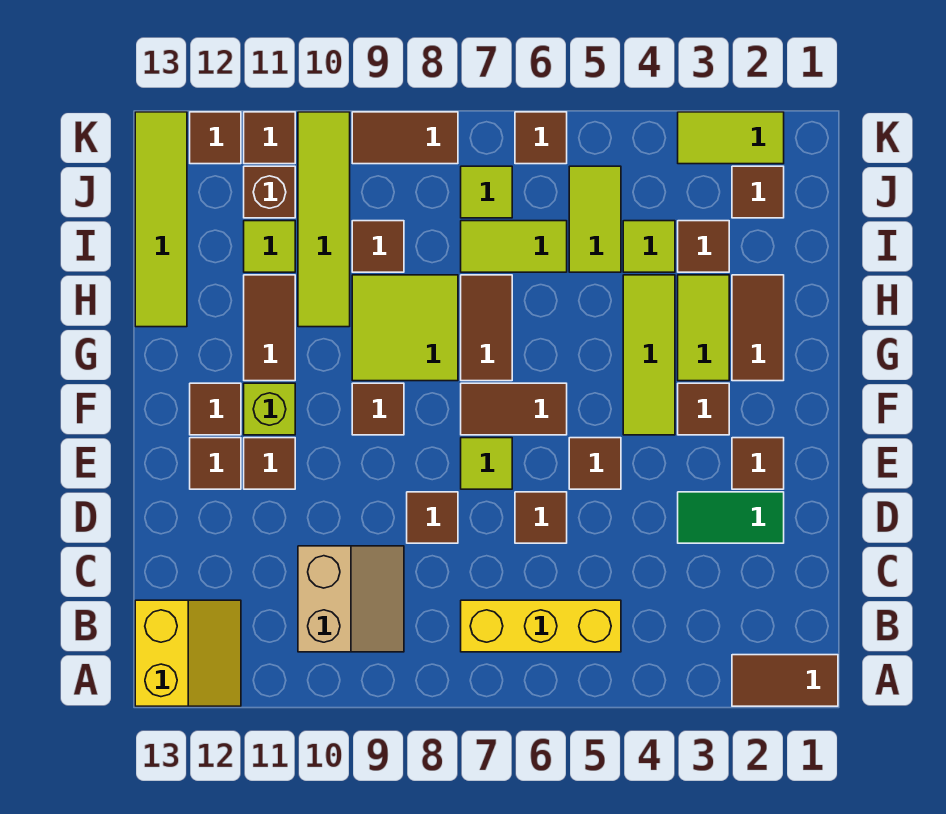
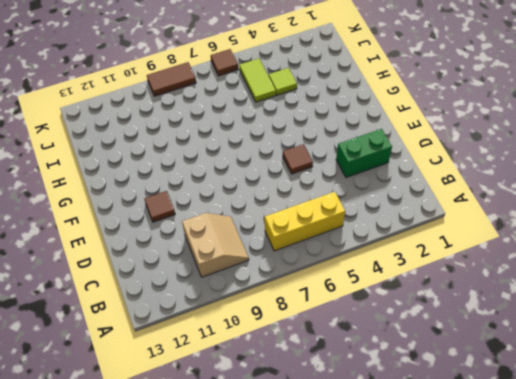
green brick D2:D3 level 1 -> green tile D2:D3 level 1
none -> brown tile A1:A2 level 1
none -> yellow slope A12:B13 level 1 top 13
none -> brown tile D6 level 1
none -> brown tile D8 level 1

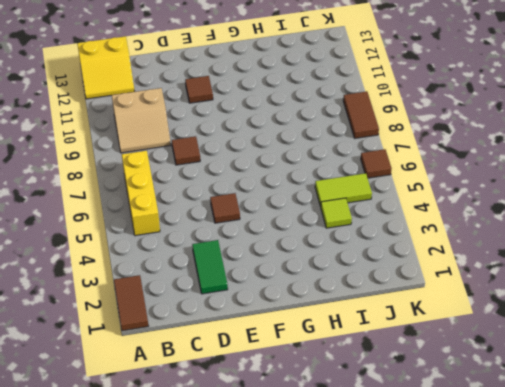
none -> brown tile D6 level 1
none -> brown tile E2 level 1
none -> lime tile E7 level 1
none -> brown tile E12 level 1

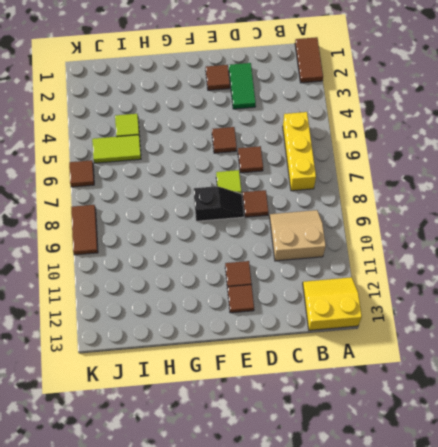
black slope E8:F8 level 1 top F -> none
none -> brown tile F3 level 1
none -> lime tile F4:H4 level 1
none -> brown tile F6:F7 level 1
none -> brown tile F9 level 1

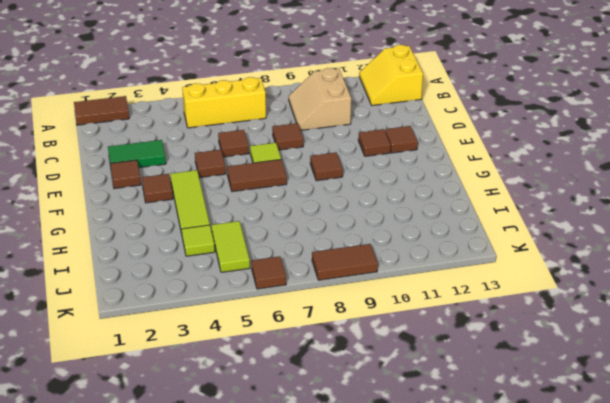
none -> lime brick F11 level 1
none -> brown tile F12 level 1
none -> brown tile G2:H2 level 1
none -> lime tile G3:H3 level 1

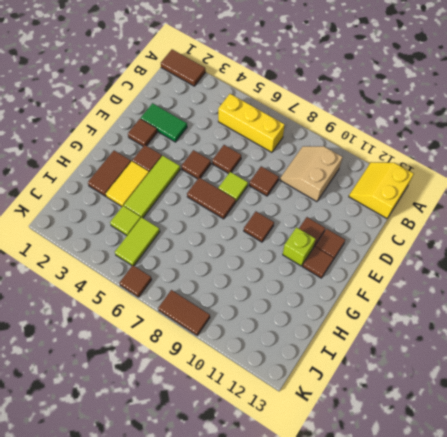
yellow tile G3:H3 level 1 -> lime tile G3:H3 level 1
none -> brown tile G7:H7 level 1
none -> lime tile G8:H9 level 1
none -> brown tile G11:H11 level 1
none -> lime tile H10:K10 level 1

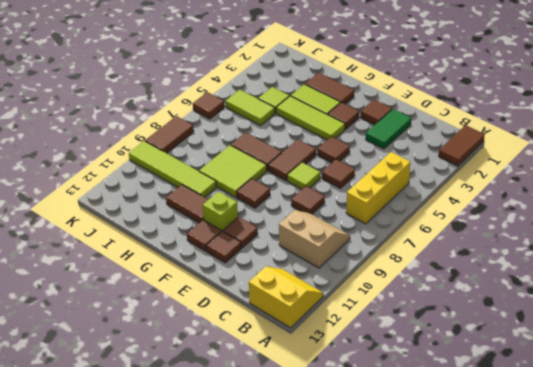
none -> lime tile H13:K13 level 1
none -> brown tile I3 level 1
none -> lime tile I6:I7 level 1
none -> brown tile I9 level 1

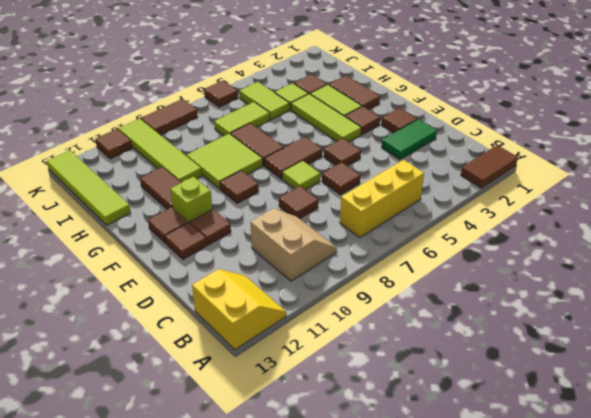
none -> brown tile I9 level 1
none -> lime tile I11 level 1
none -> brown tile J2 level 1
none -> lime tile J7 level 1

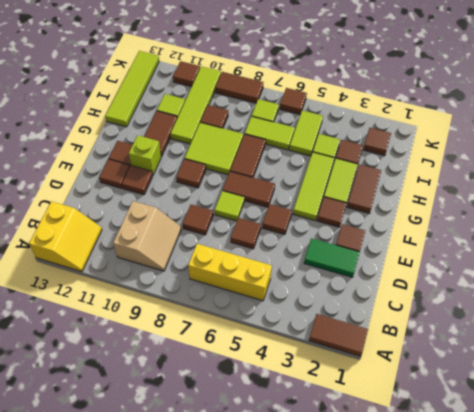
none -> brown brick J11 level 1
none -> lime tile K2:K3 level 1
none -> brown tile K12 level 1

